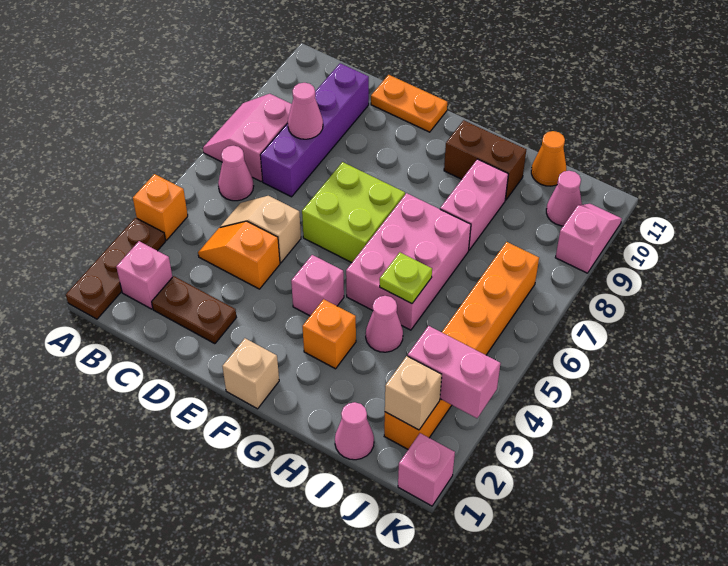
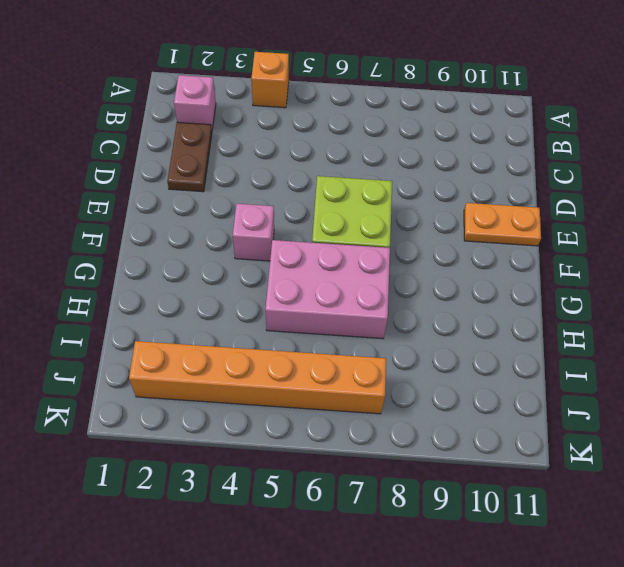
orange plate E10:E11 level 1 -> orange plate D11:E11 level 1
none -> brown plate A1:A3 level 1
none -> pink slope A7:B8 level 1 top B
none -> pink cone B6 level 1

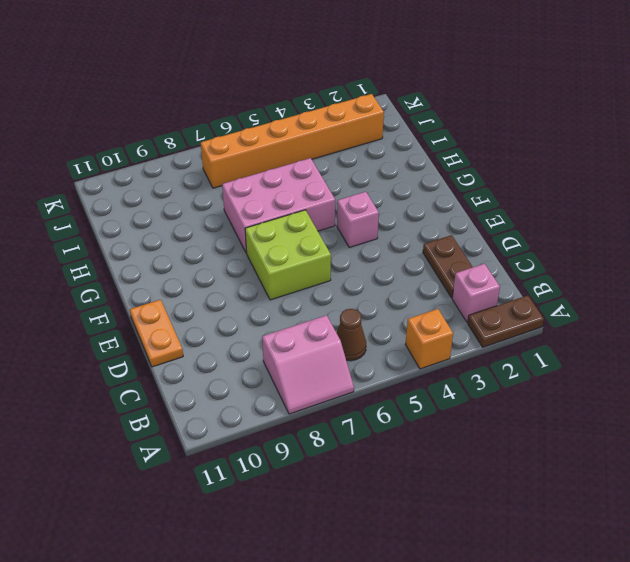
brown plate A1:A2 level 1 -> brown plate A1:A3 level 1
brown cone B6 level 1 -> pink cone B6 level 1
none -> orange slope C4:D4 level 1 top D
none -> tan slope C5:D5 level 1 top D
none -> purple brick C7:C10 level 1

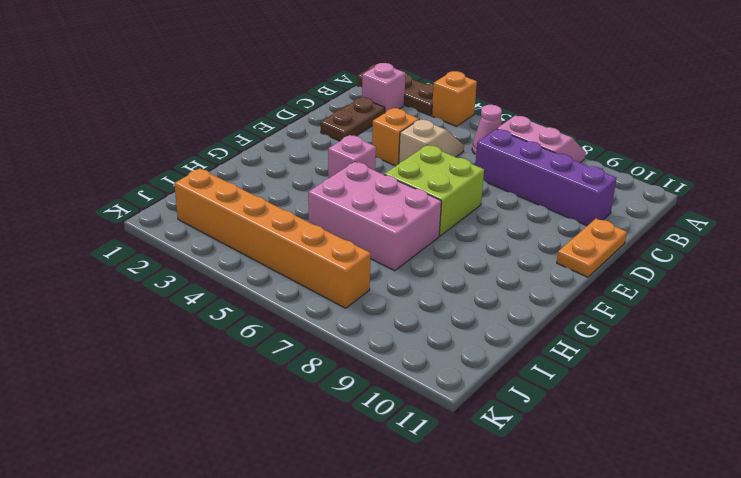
none -> tan brick F1 level 1
none -> orange brick G3 level 1
none -> brown brick G10:H10 level 1

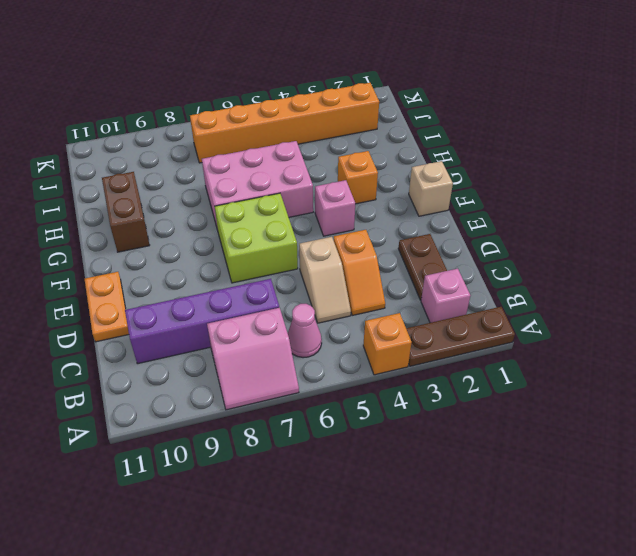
none -> pink cone H4 level 1
none -> pink brick H8:H9 level 1
none -> pink cone I1 level 1

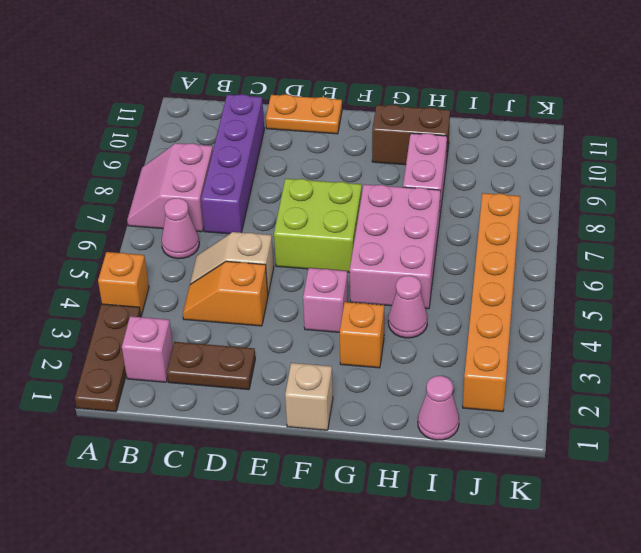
none -> orange cone I11 level 1
none -> pink cone J10 level 1
none -> pink brick K1 level 1

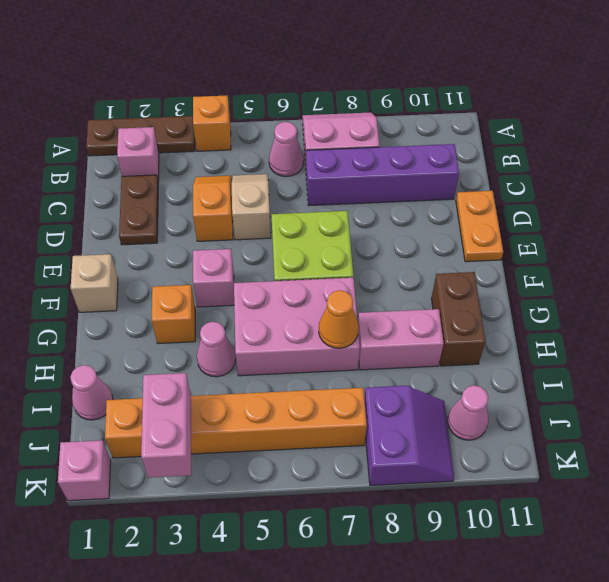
orange cone H7 level 2 -> orange cone I11 level 1
purple slope J8:K9 level 1 top 8 -> pink slope K9:K10 level 1 top 9
none -> pink cone C8 level 2
none -> lime plate H5 level 2
none -> tan brick J2 level 2

